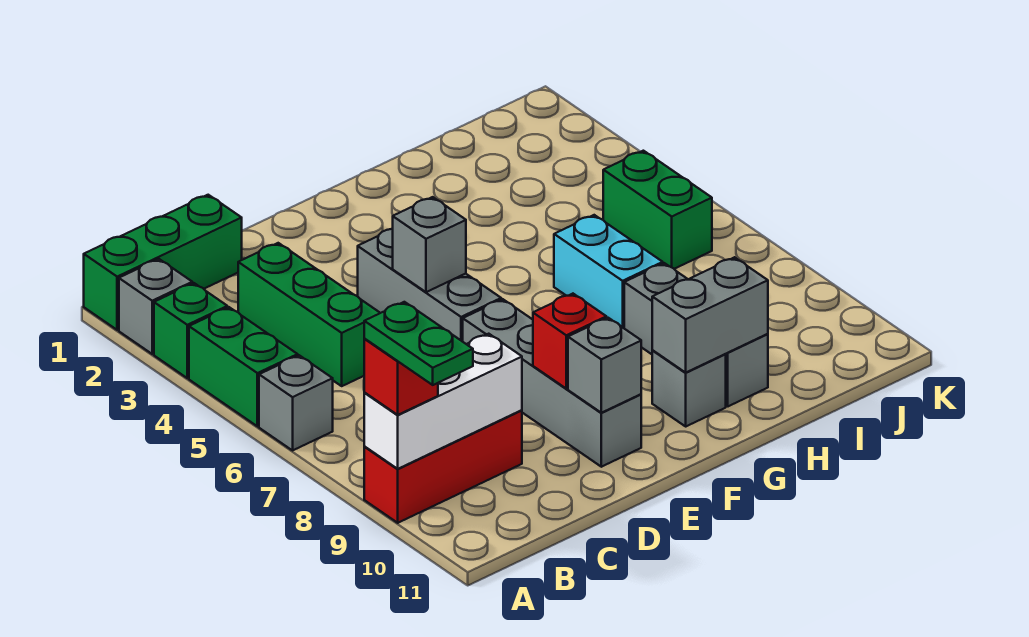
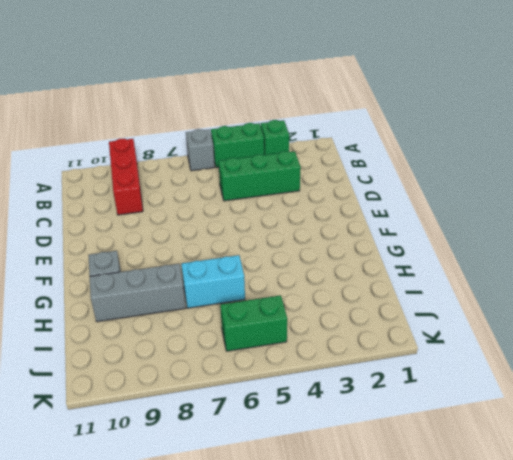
none -> green brick A1:C1 level 1
none -> grey brick A2 level 1
none -> grey brick E4:E6 level 1

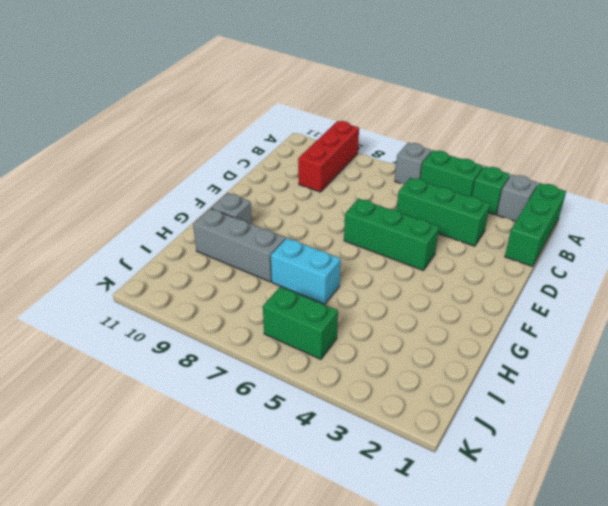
green brick E4:E6 level 1 -> grey brick E4:E6 level 1
none -> grey brick E7:E10 level 1
none -> white brick A9:C9 level 2
none -> grey brick E5 level 2

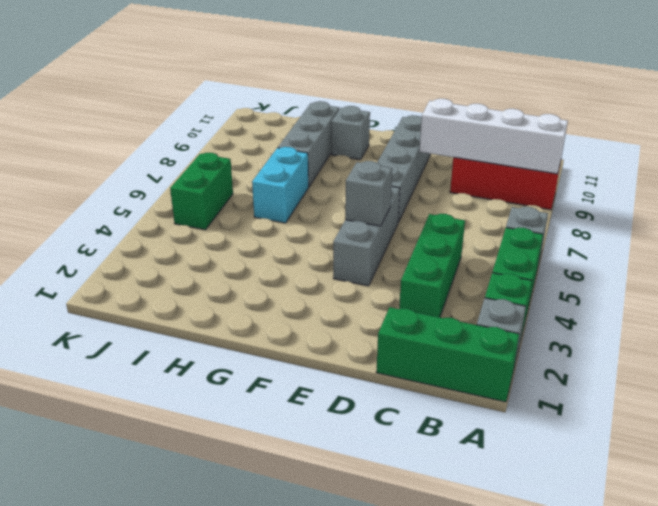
white brick A9:D9 level 2 -> white brick A9:C9 level 2
none -> red brick E9 level 2
none -> grey brick E10 level 2
none -> grey brick G10:H10 level 2

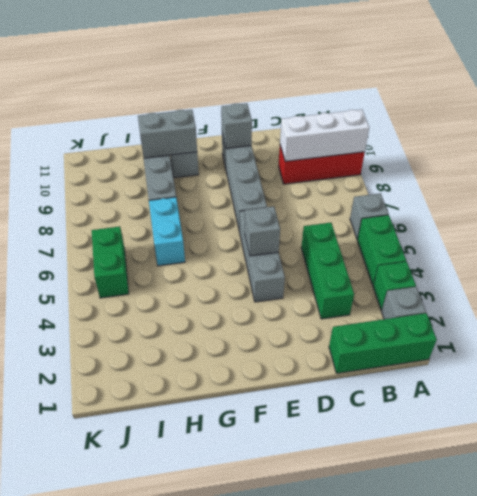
none -> red brick E9 level 2
none -> red brick A9 level 3
none -> green plate A9:A10 level 4

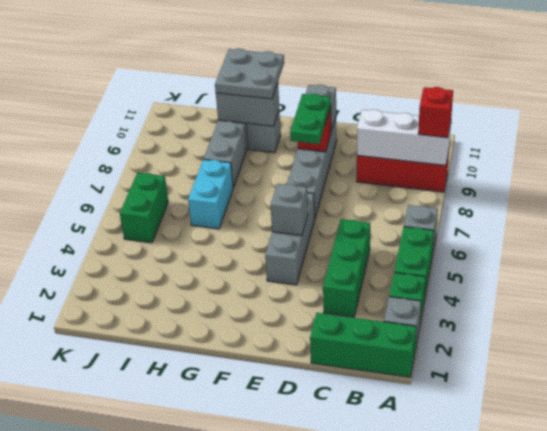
green plate E8:E9 level 3 -> green plate A9:A10 level 4
grey plate G10:H11 level 3 -> none

